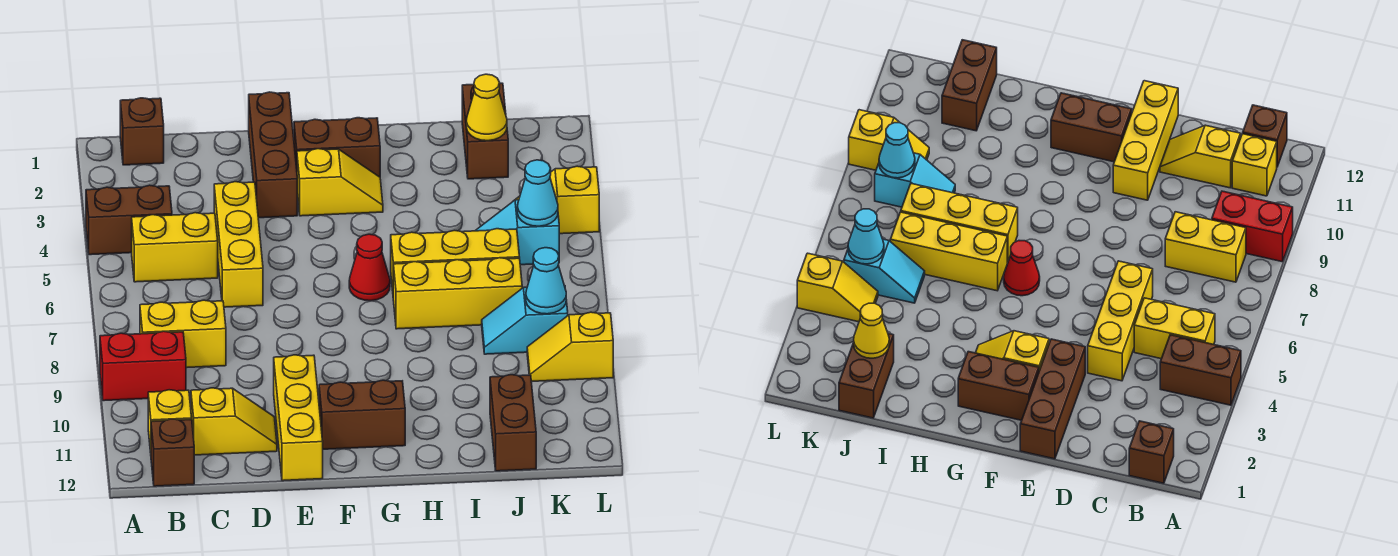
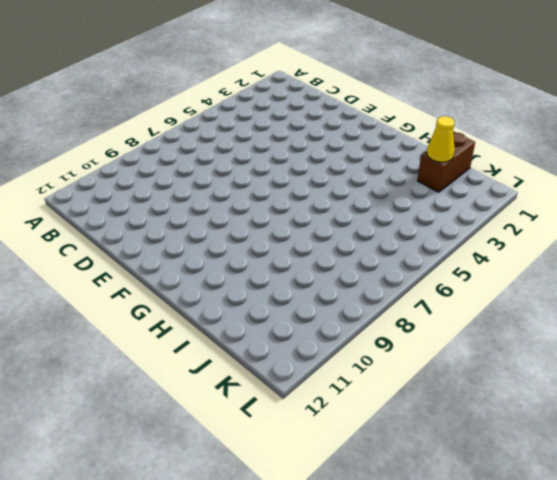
none -> brown brick A4:B4 level 1
none -> red brick A9:B9 level 1
none -> brown brick B1 level 1

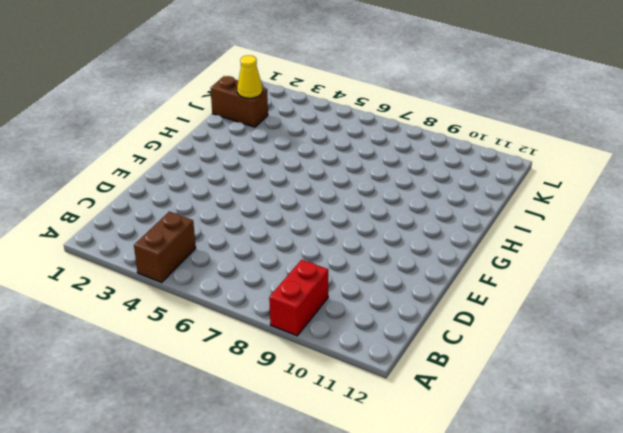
none -> brown brick B1 level 1
none -> yellow brick B5:C5 level 1
none -> yellow brick B8:C8 level 1

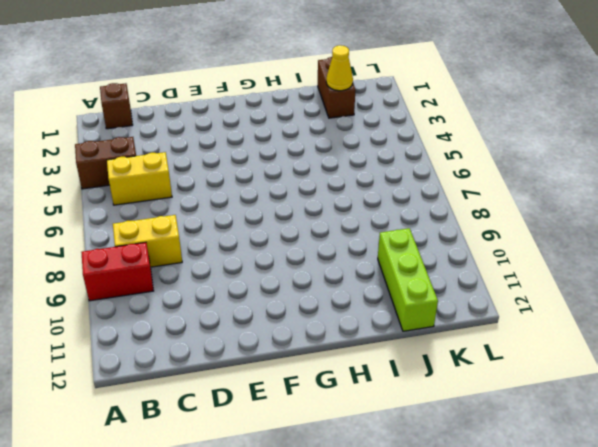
lime brick J10:J12 level 1 -> brown brick J11:J12 level 1
none -> yellow brick B11 level 1
none -> brown brick B12 level 1
none -> yellow slope C11:D11 level 1 top C

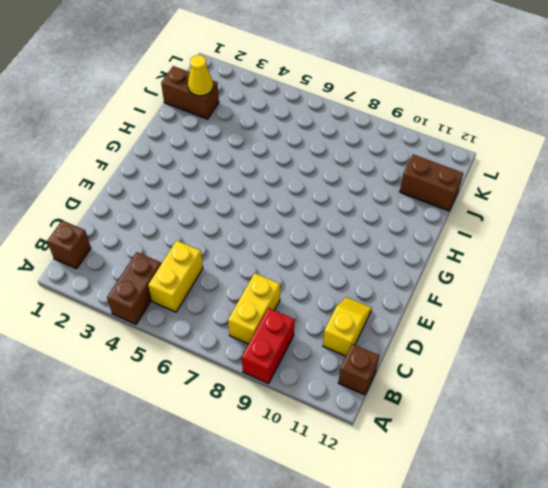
none -> yellow brick B11 level 1
none -> yellow brick D4:D6 level 1
none -> brown brick E1:E3 level 1

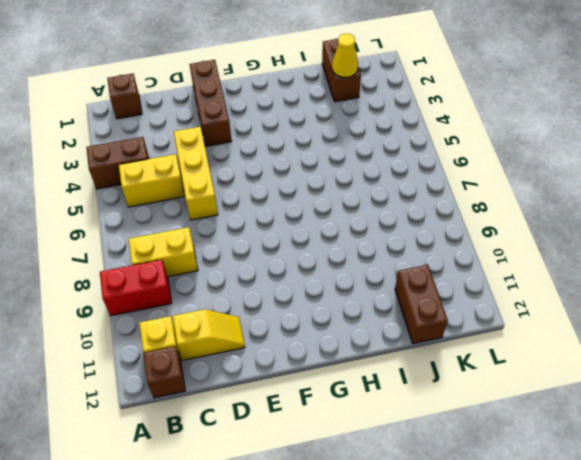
none -> yellow brick E10:E12 level 1
none -> brown brick F2:G2 level 1
none -> yellow slope F3:G3 level 1 top F

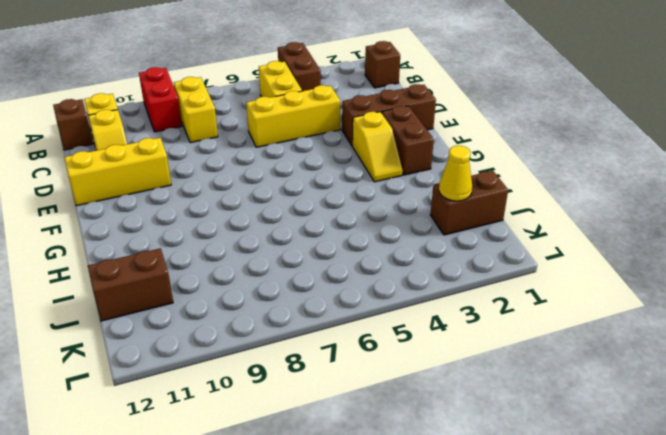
none -> brown brick F11:G11 level 1
none -> red cone G6 level 1
none -> yellow brick H6:J6 level 1

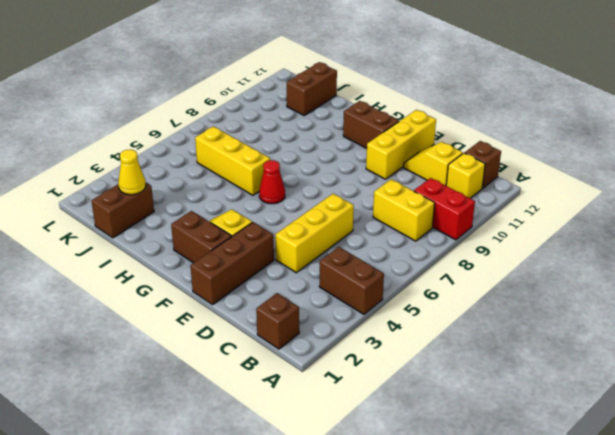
none -> yellow brick B5:C5 level 1
none -> yellow brick H7:J7 level 1
none -> cyan slope J5:K5 level 1 top K

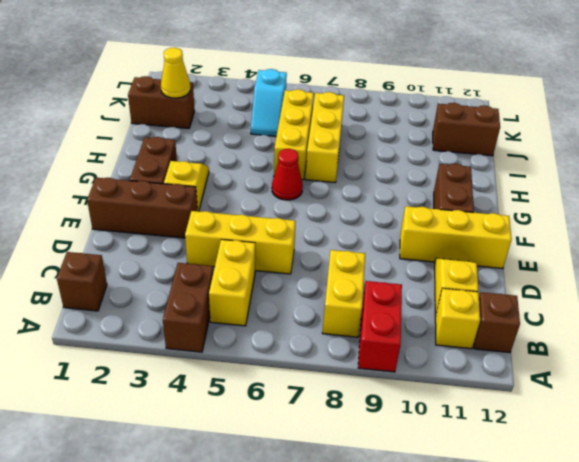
none -> cyan slope J8:K8 level 1 top K
none -> yellow slope K4:L4 level 1 top L
none -> yellow slope K9:L9 level 1 top L

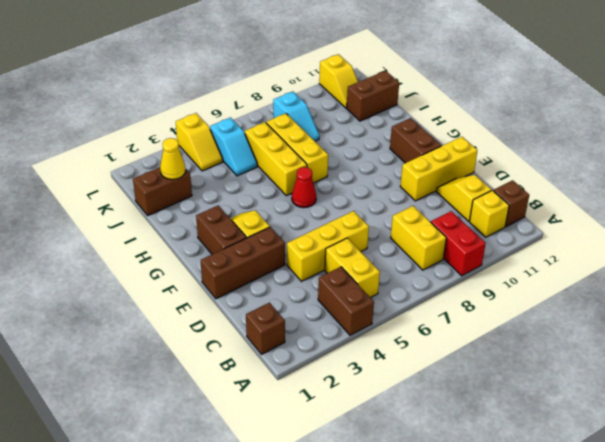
yellow slope K11:L11 level 1 top L -> yellow slope K9:L9 level 1 top L
none -> cyan cone K5 level 2
none -> cyan cone K8 level 2

